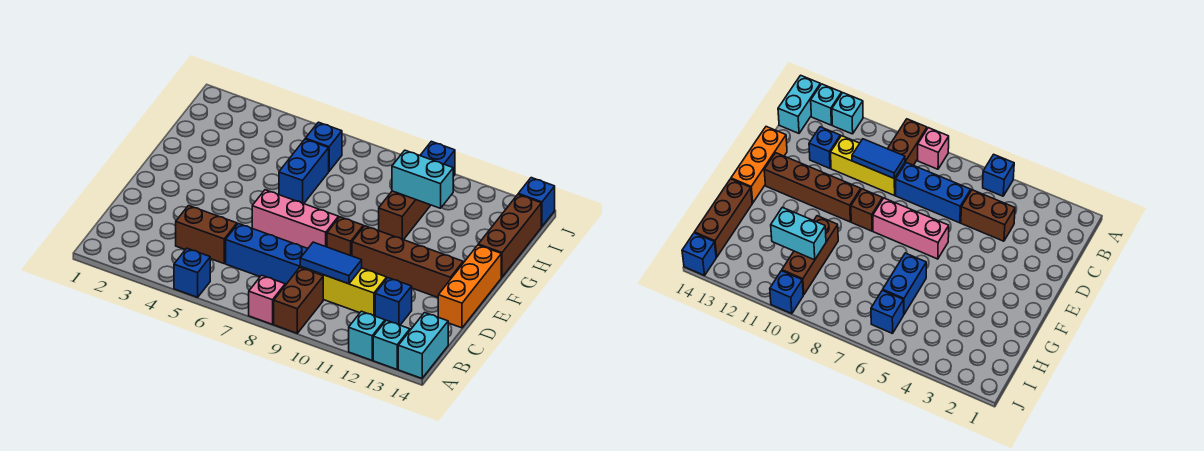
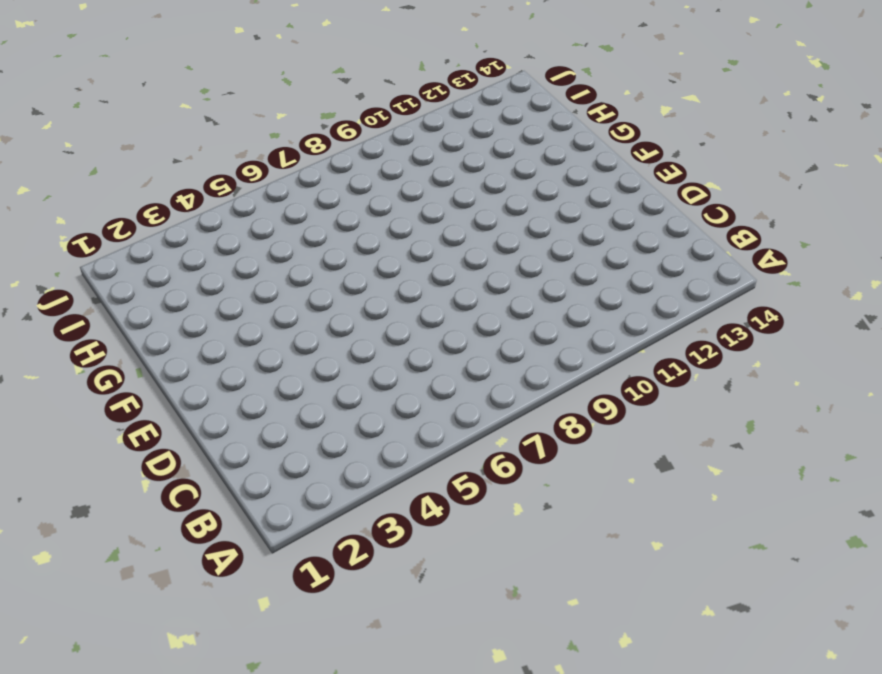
none -> blue brick A5 level 1
none -> pink brick A8 level 1
none -> brown brick A9:B9 level 1

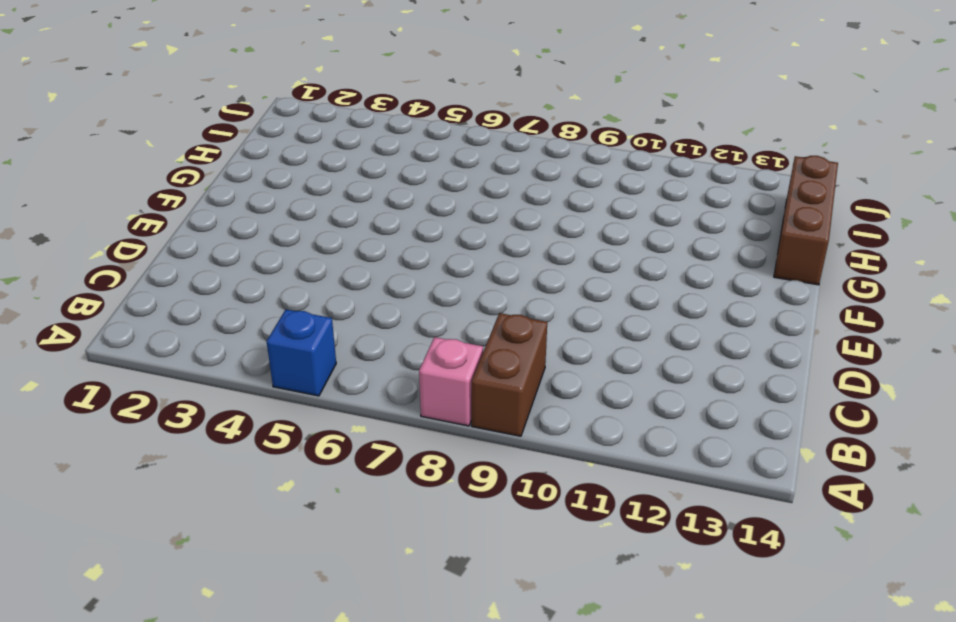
none -> cyan brick A12 level 1
none -> cyan brick A13 level 1
none -> cyan brick A14:B14 level 1

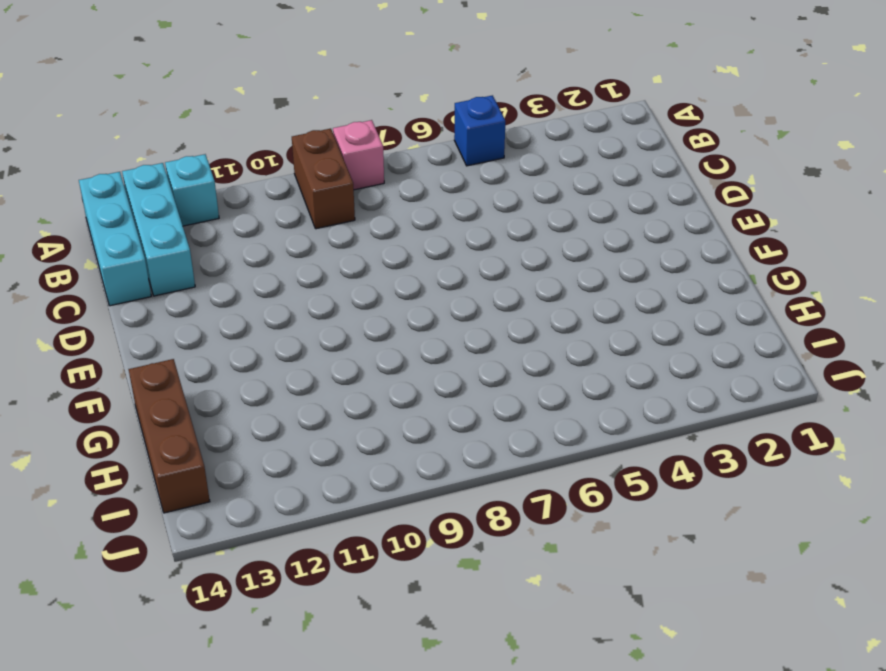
cyan brick A13:C13 level 1 -> cyan brick A13 level 1
cyan brick A14:C14 level 1 -> cyan brick A14:B14 level 1
none -> brown brick C4:C5 level 1
none -> blue brick C6:C8 level 1
none -> yellow brick C9:C11 level 1

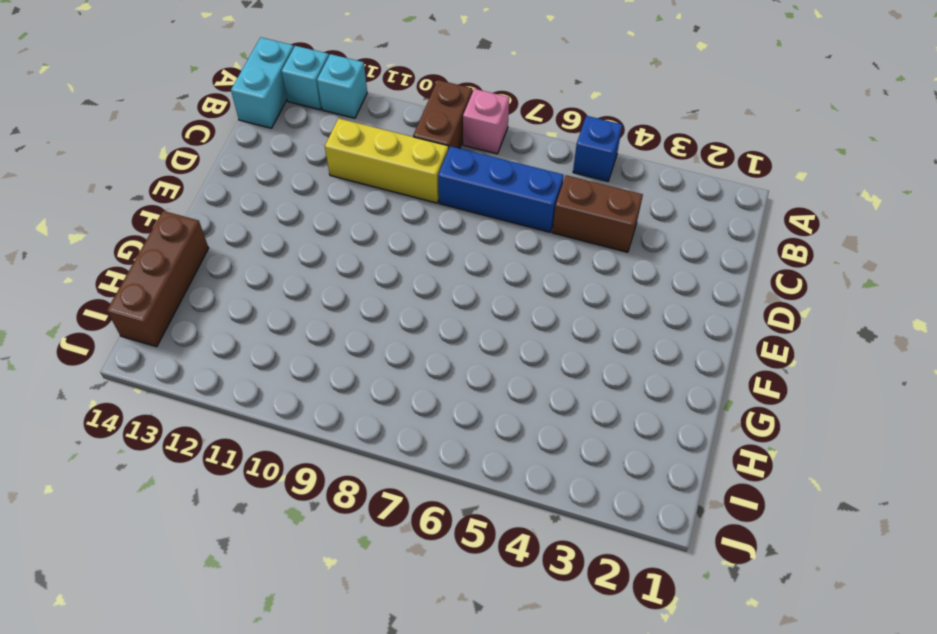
none -> blue brick C12 level 1
none -> orange brick D14:F14 level 1
none -> pink brick E6:E8 level 1

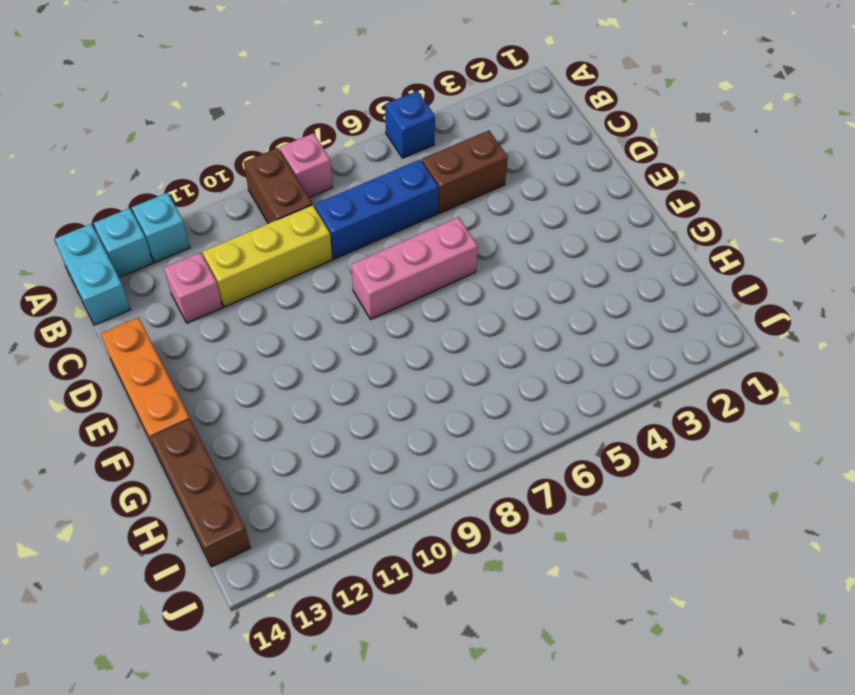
pink brick C12 level 1 -> blue brick C12 level 1
none -> brown brick E9 level 1
none -> brown brick E10:E13 level 1
none -> blue brick G6:H6 level 1

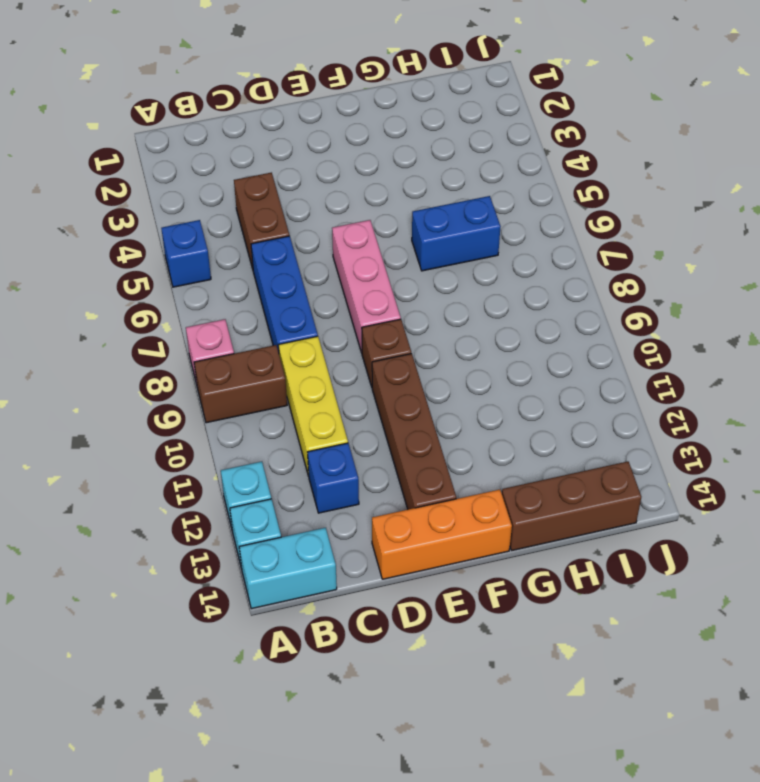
none -> brown brick G10:I10 level 1
none -> blue brick I6 level 1
none -> blue brick J10 level 1

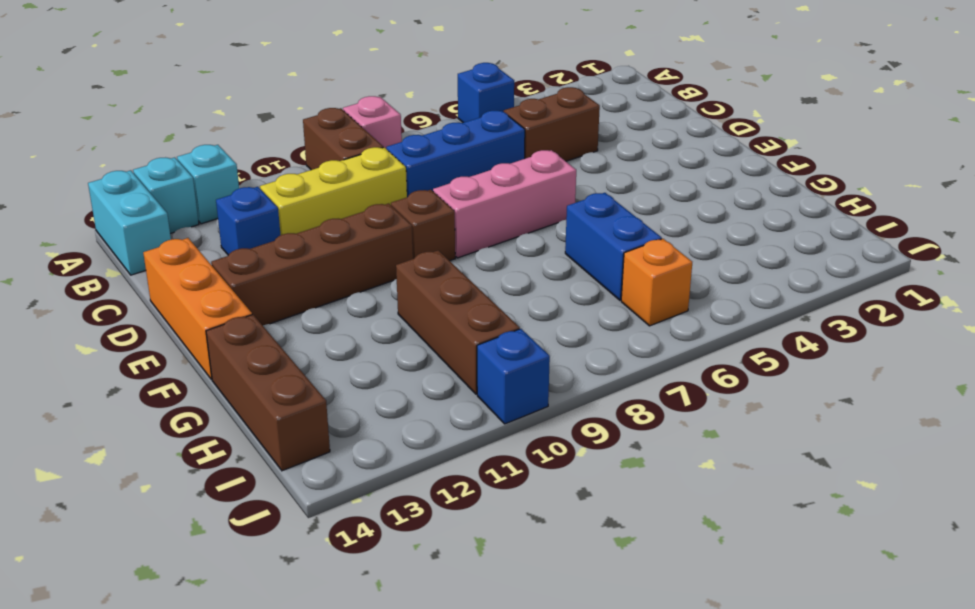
orange brick I6 level 1 -> blue brick I6 level 1
none -> blue brick J14 level 1
none -> blue tile C9:C10 level 2
none -> cyan brick H10:H11 level 2

